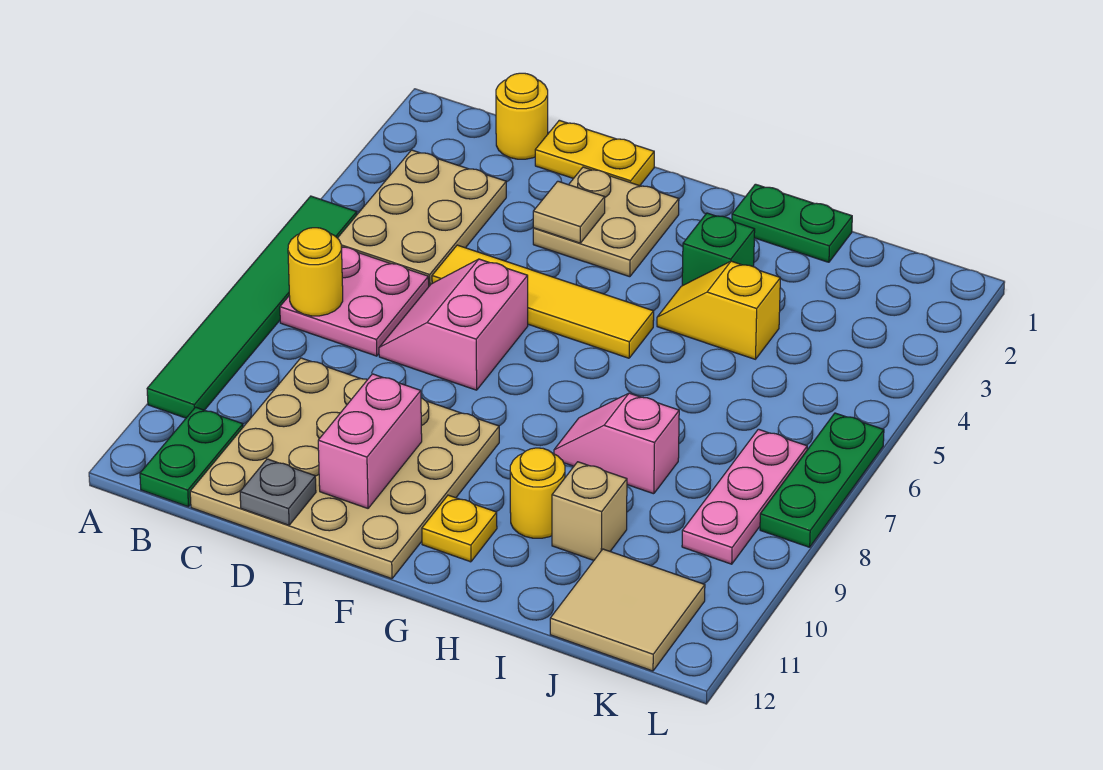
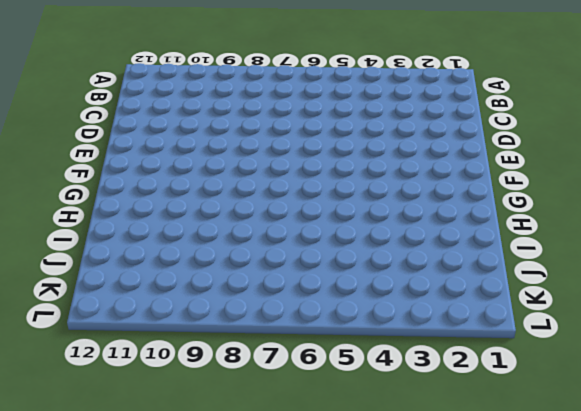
none -> green tile A5:A10 level 1
none -> tan plate B3:C5 level 1
none -> pink plate B6:C7 level 1

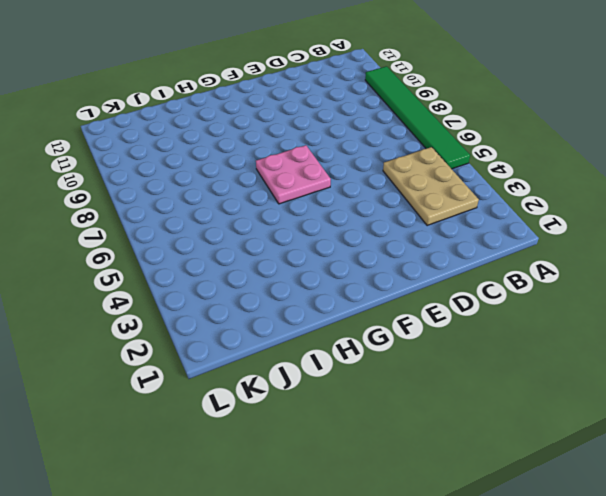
pink plate F6:G7 level 1 -> pink plate B6:C7 level 1
none -> green plate B11:B12 level 1
none -> yellow round brick C1 level 1
none -> tan plate C9:F12 level 1

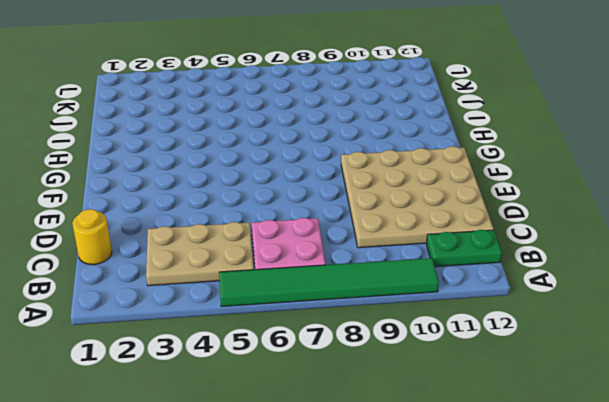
none -> yellow plate D1:E1 level 1
none -> yellow tile D5:G5 level 1
none -> pink slope D6:E7 level 1 top E

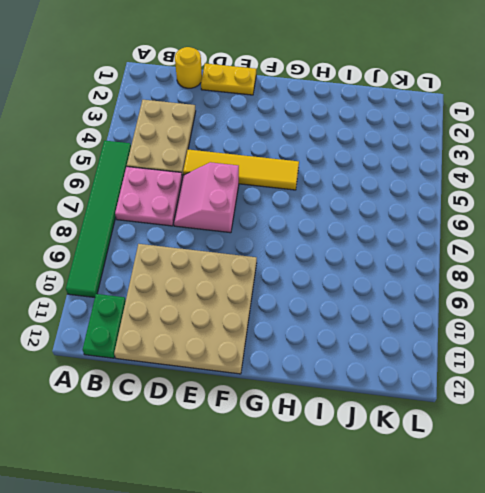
none -> tan plate E2:F3 level 1
none -> yellow plate G11 level 1
none -> green plate H1:I1 level 1

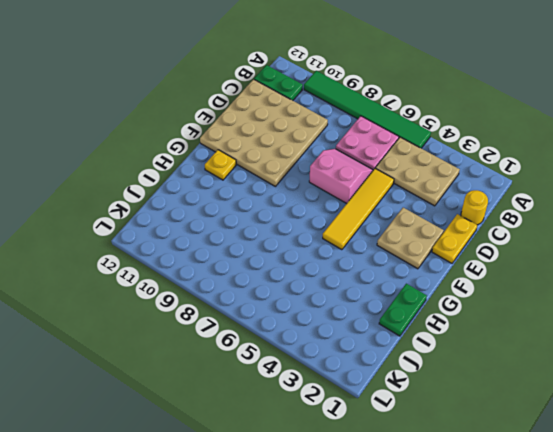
none -> green brick H3 level 1
none -> yellow slope H4:I4 level 1 top I
none -> pink slope H8:I8 level 1 top I

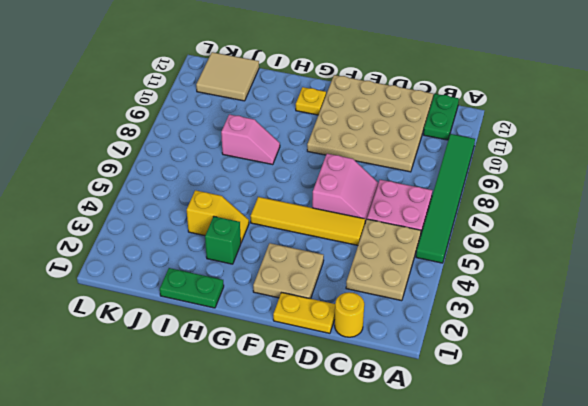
none -> yellow round brick H10 level 1
none -> tan brick I10 level 1
none -> pink plate K7:K9 level 1

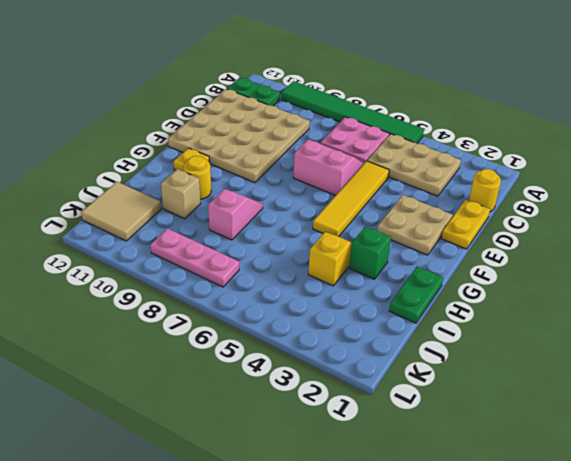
none -> green plate L6:L8 level 1
none -> yellow round brick B7 level 2
none -> grey plate D12 level 2

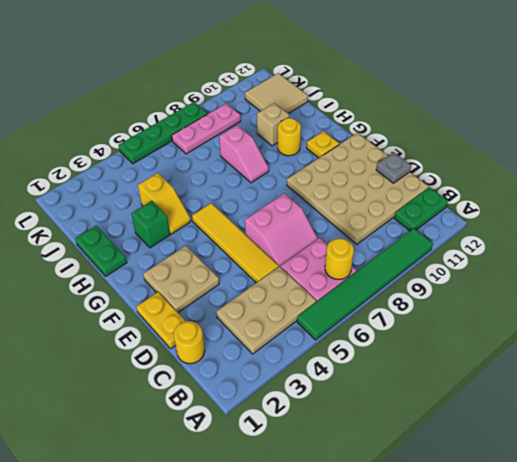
green plate L5:L8 level 1 -> green plate L6:L8 level 1
none -> tan tile E3 level 2
none -> pink brick E10:E11 level 2

